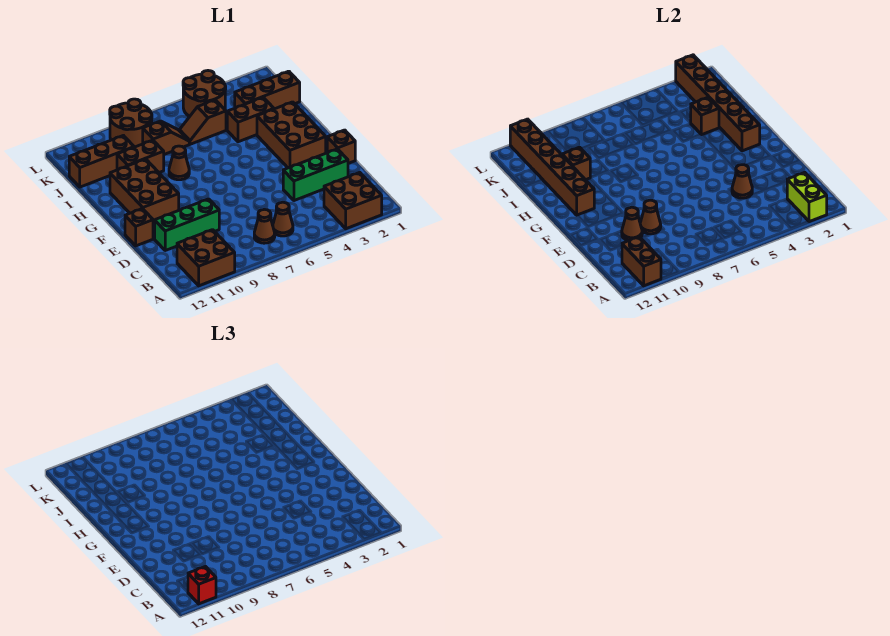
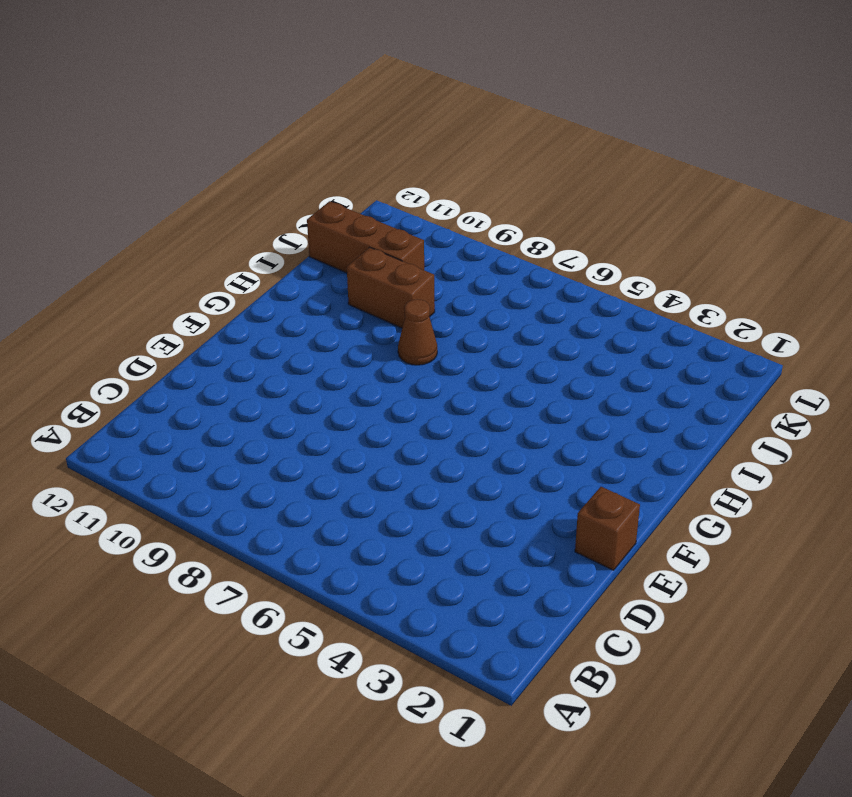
none -> brown brick A2:B3 level 1
none -> brown brick A10:B11 level 1
none -> brown cone B6 level 1

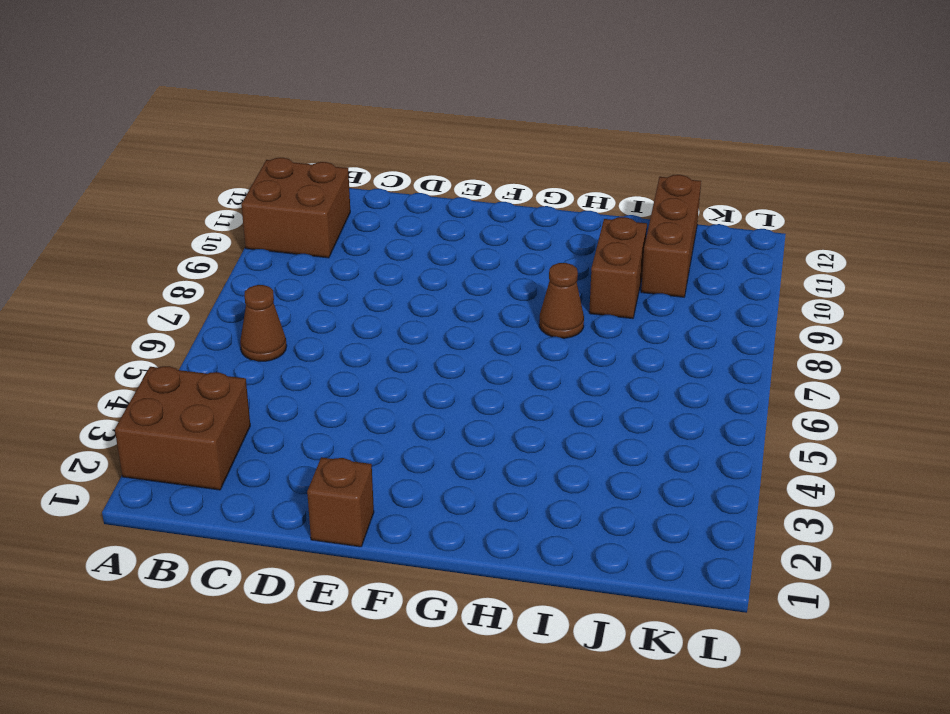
none -> brown cone B7 level 1
none -> green brick D2:D4 level 1
none -> green brick D9:D11 level 1

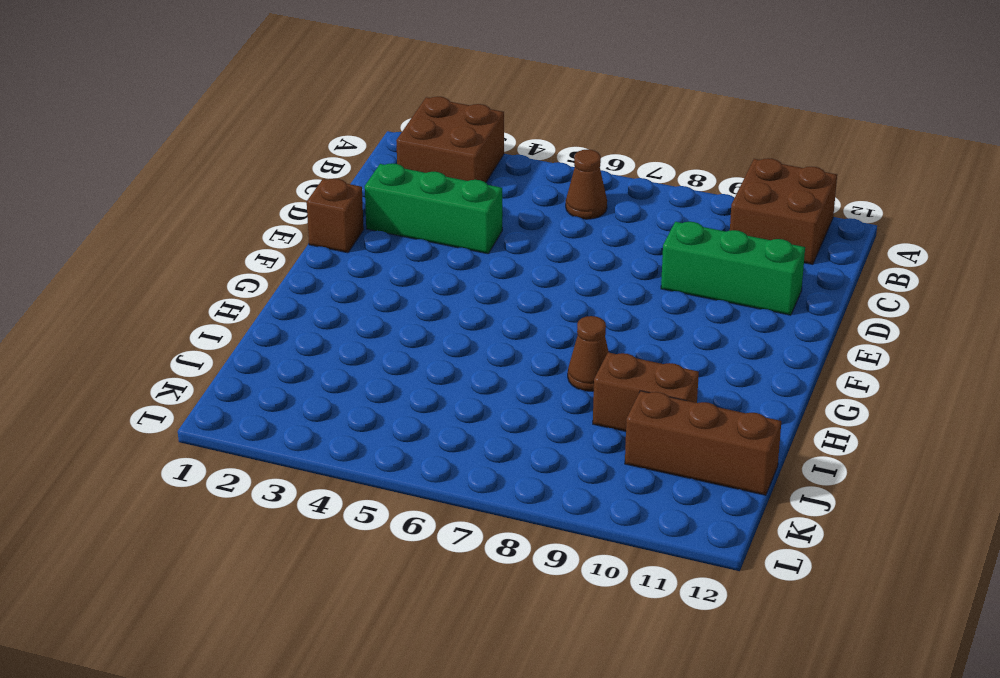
none -> brown cone B7 level 1
none -> brown brick E12 level 1
none -> brown brick F2:H3 level 1

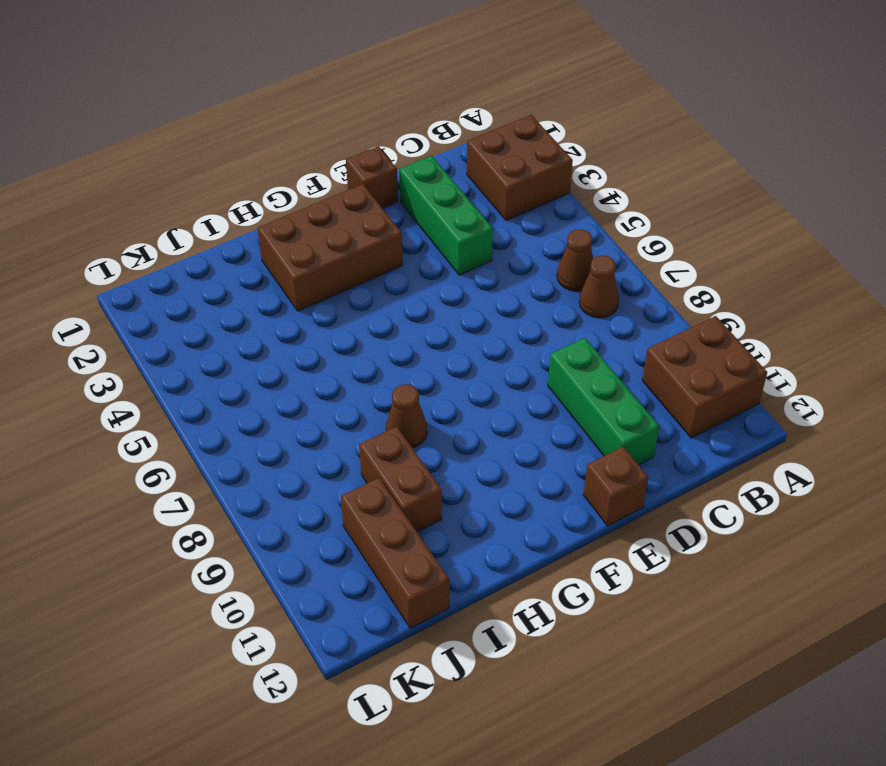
none -> brown brick F10:H11 level 1
none -> brown brick I3:I4 level 1
none -> brown brick J1:J3 level 1

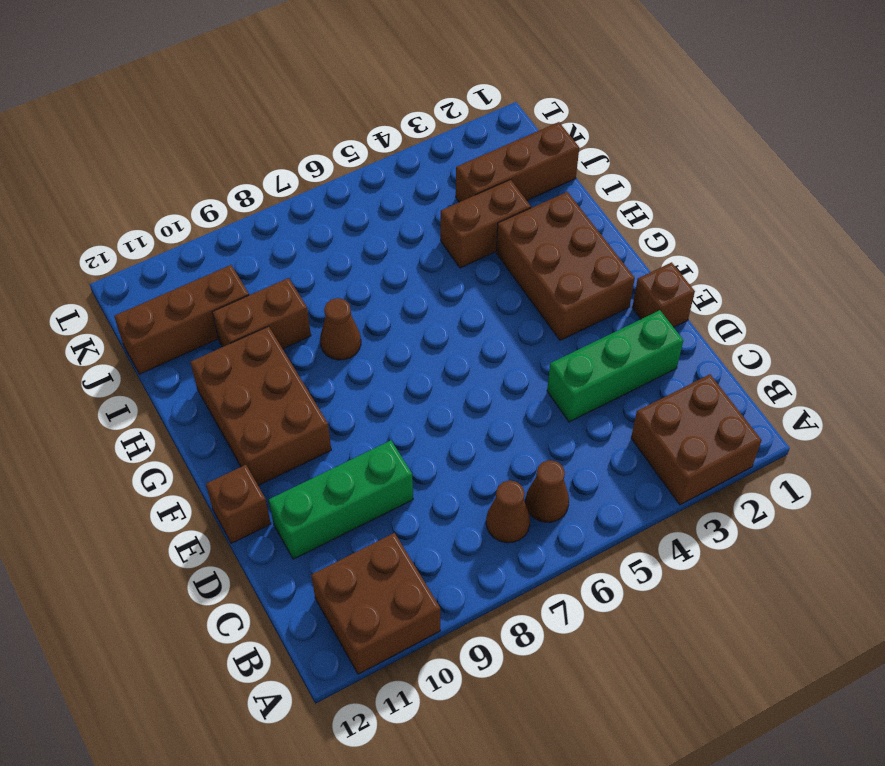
none -> brown slope J5:J6 level 1 top 5
none -> brown slope J7:J8 level 1 top 8
none -> brown round brick K4:L5 level 1

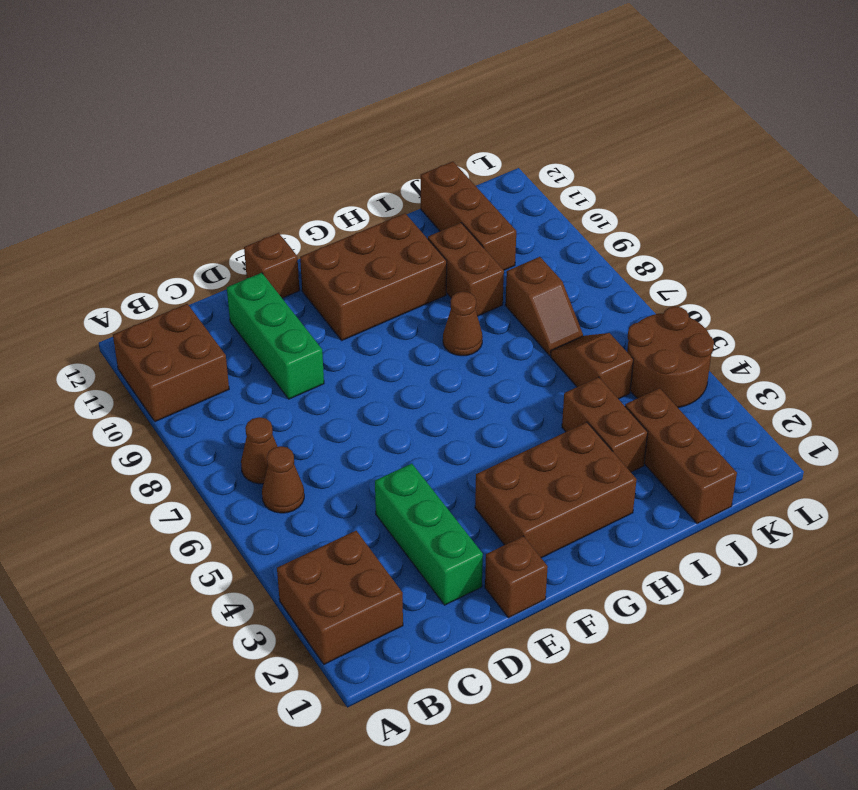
none -> brown round brick K8:L9 level 1
none -> lime brick A2:B2 level 2
none -> brown brick A11:B11 level 2

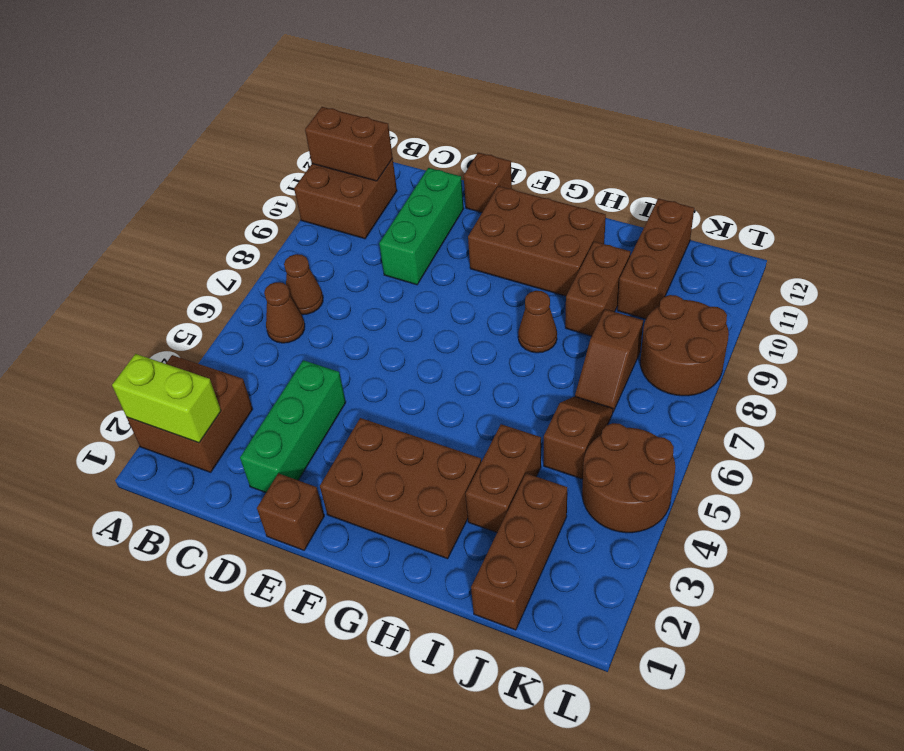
none -> brown cone D4 level 2
none -> brown cone D9 level 2
none -> brown cone D10 level 2

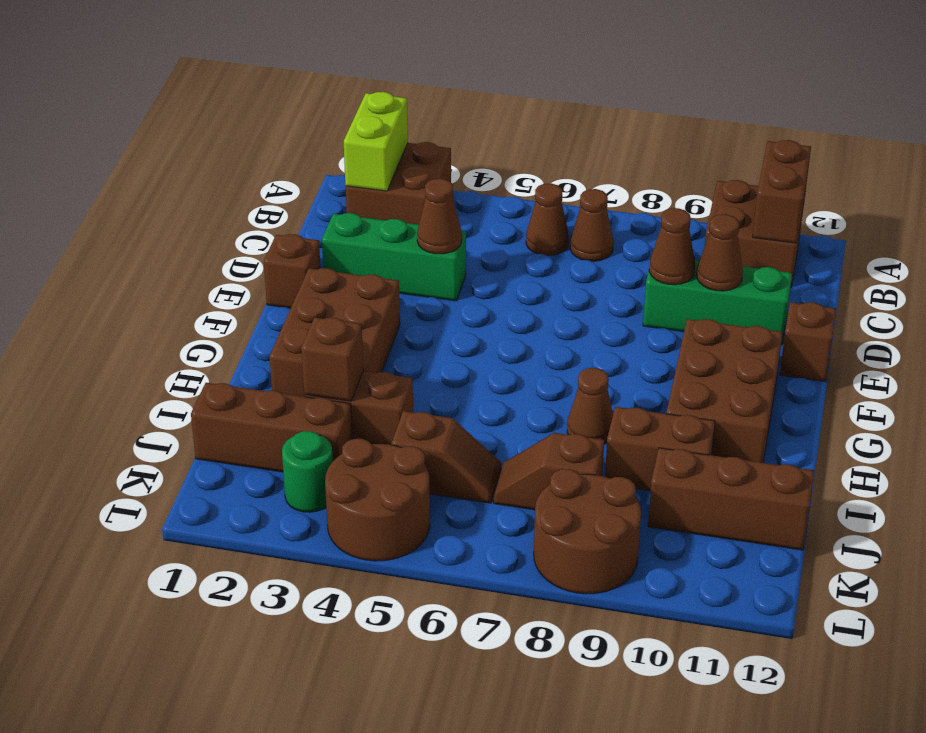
green round brick K3 level 1 -> none
none -> brown brick G2:L2 level 2
none -> brown brick G11:L11 level 2
none -> brown brick I10 level 2

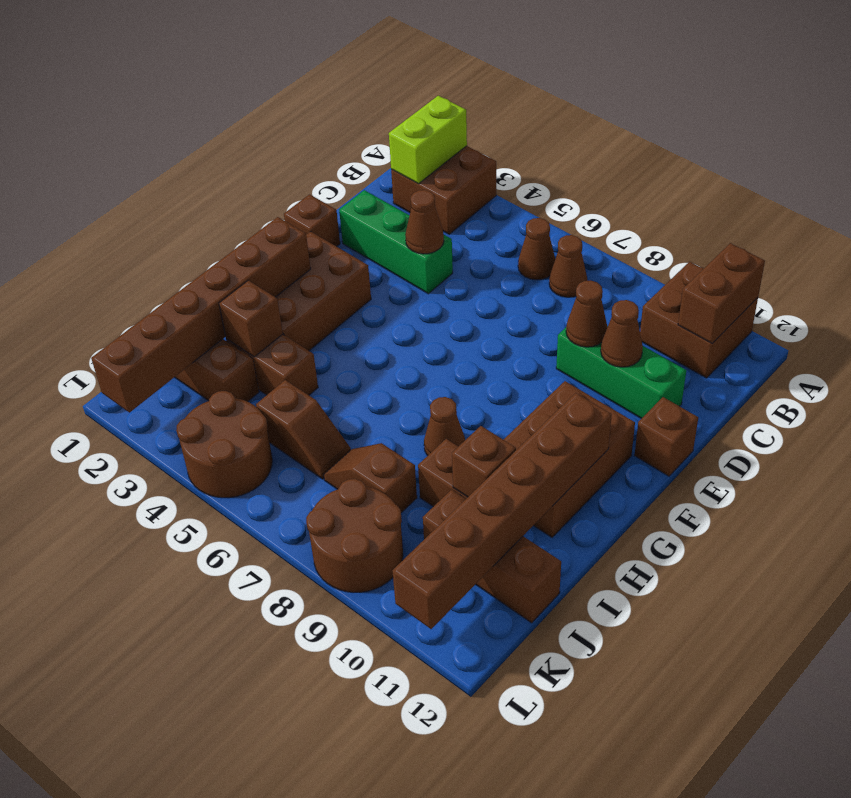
none -> red brick A11 level 3

